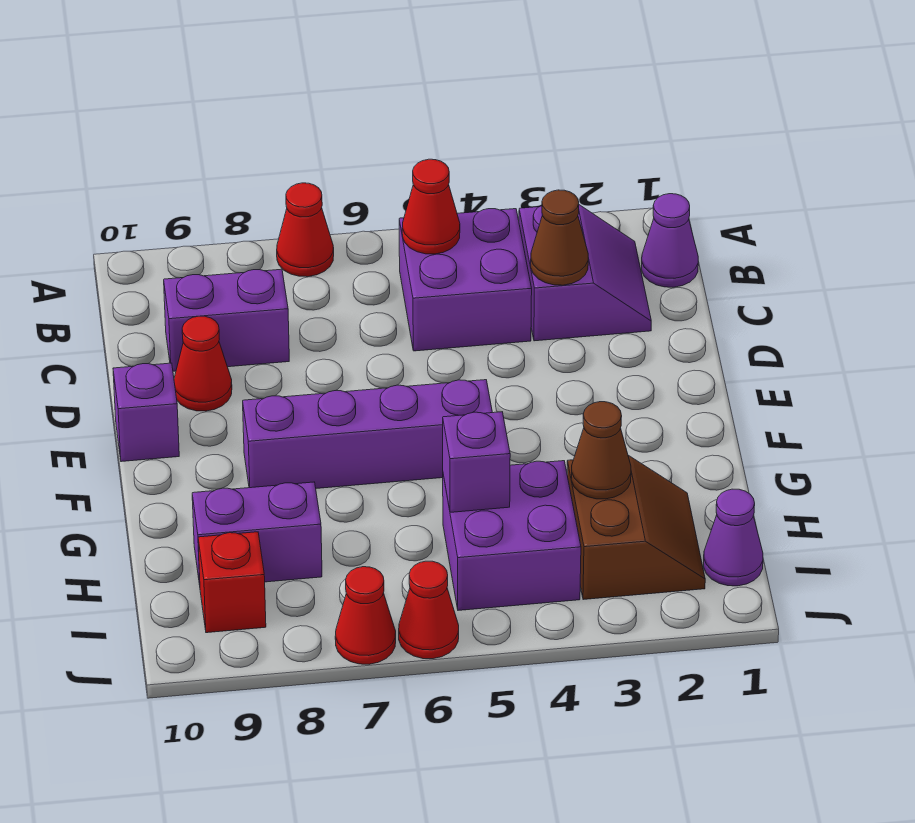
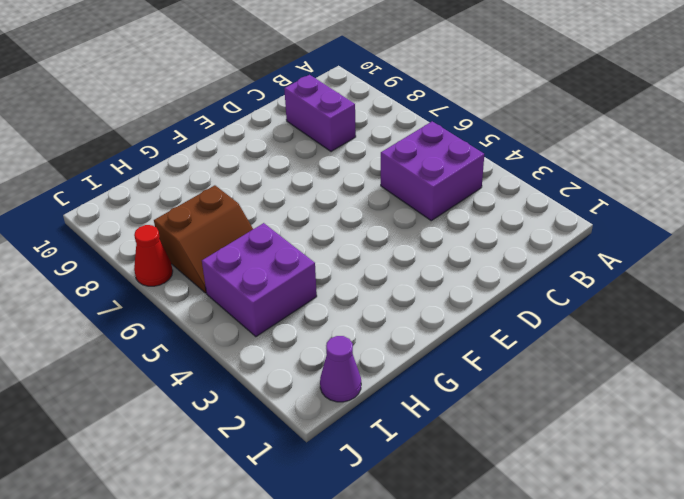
brown slope H6:I7 level 1 top 7 -> brown slope H2:I3 level 1 top 3
none -> red cone A7 level 1
none -> purple cone B1 level 1
none -> purple slope B2:C3 level 1 top 3

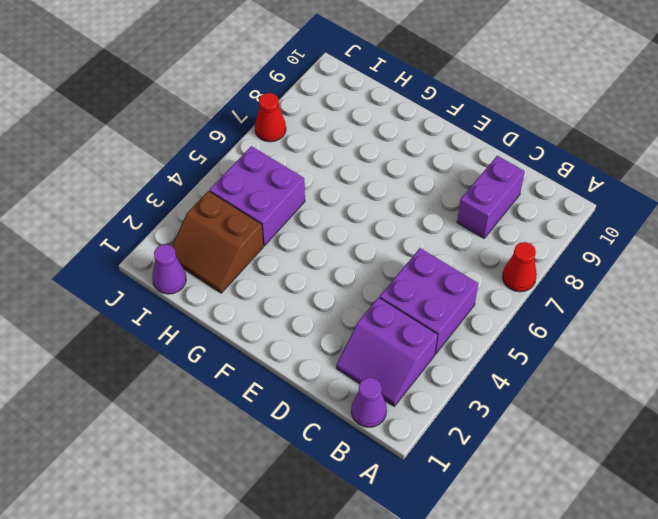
none -> red cone D9 level 1
none -> purple brick E10 level 1
none -> purple brick F5:F8 level 1

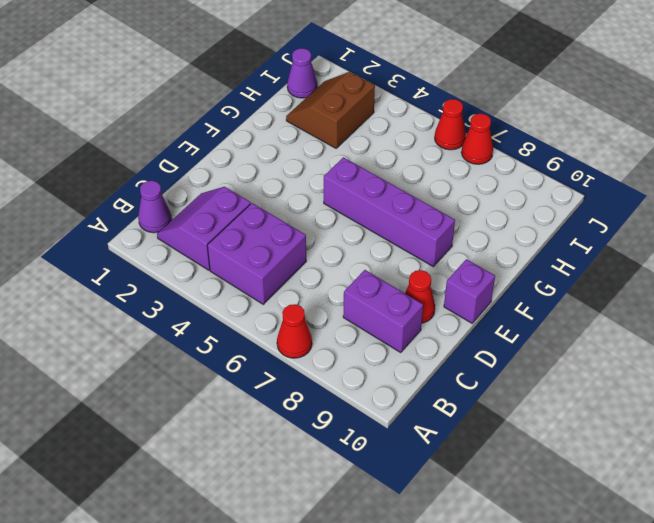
none -> purple brick H4:I5 level 1
none -> purple brick H8:H9 level 1
none -> red brick I9 level 1

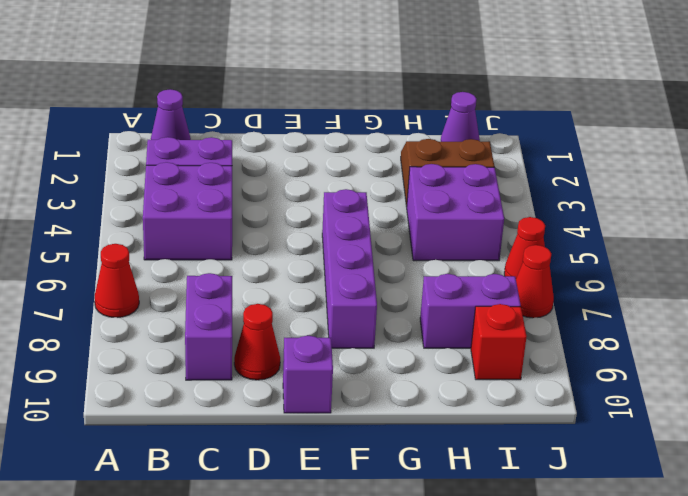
purple brick H8:I8 level 1 -> purple brick H8:H9 level 1
none -> red cone B5 level 2
none -> brown cone C3 level 2
none -> brown cone H3 level 2

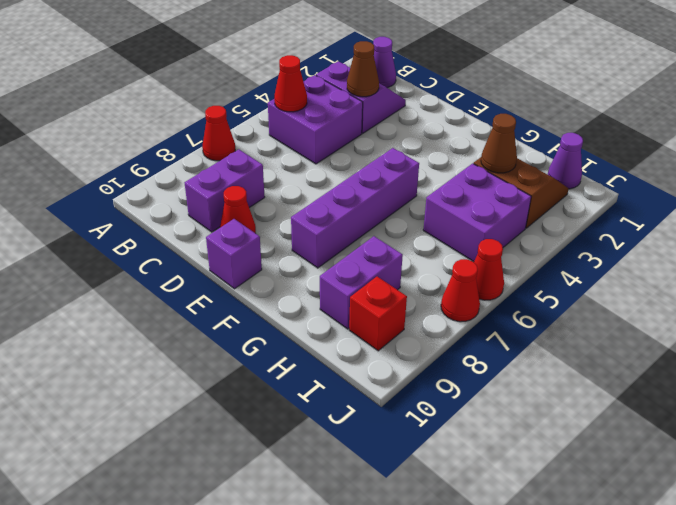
none -> purple brick H5 level 2

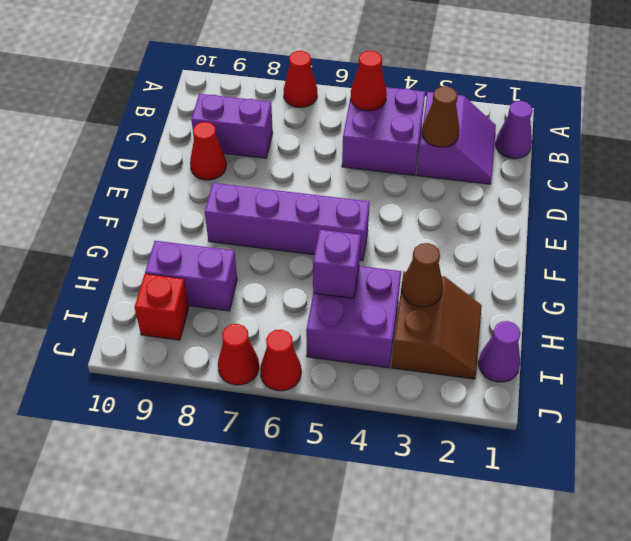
none -> purple brick E10 level 1

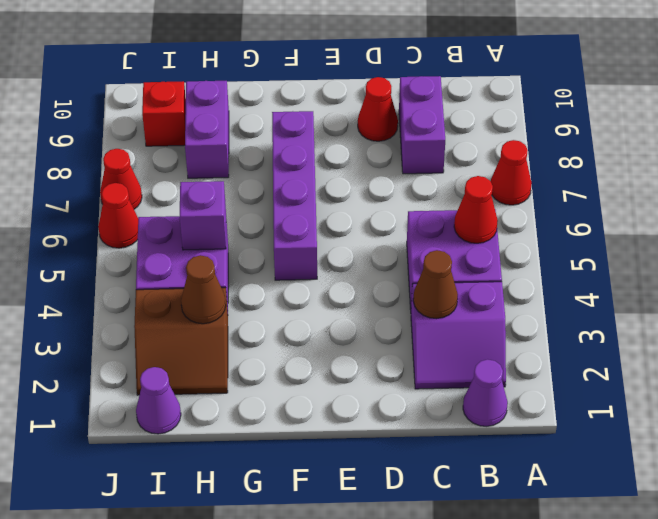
none -> purple brick E10 level 1

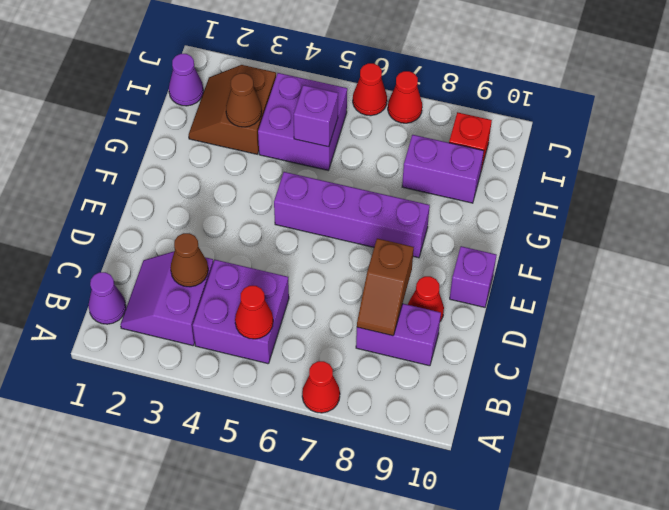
brown slope C8:D8 level 2 top D -> none

